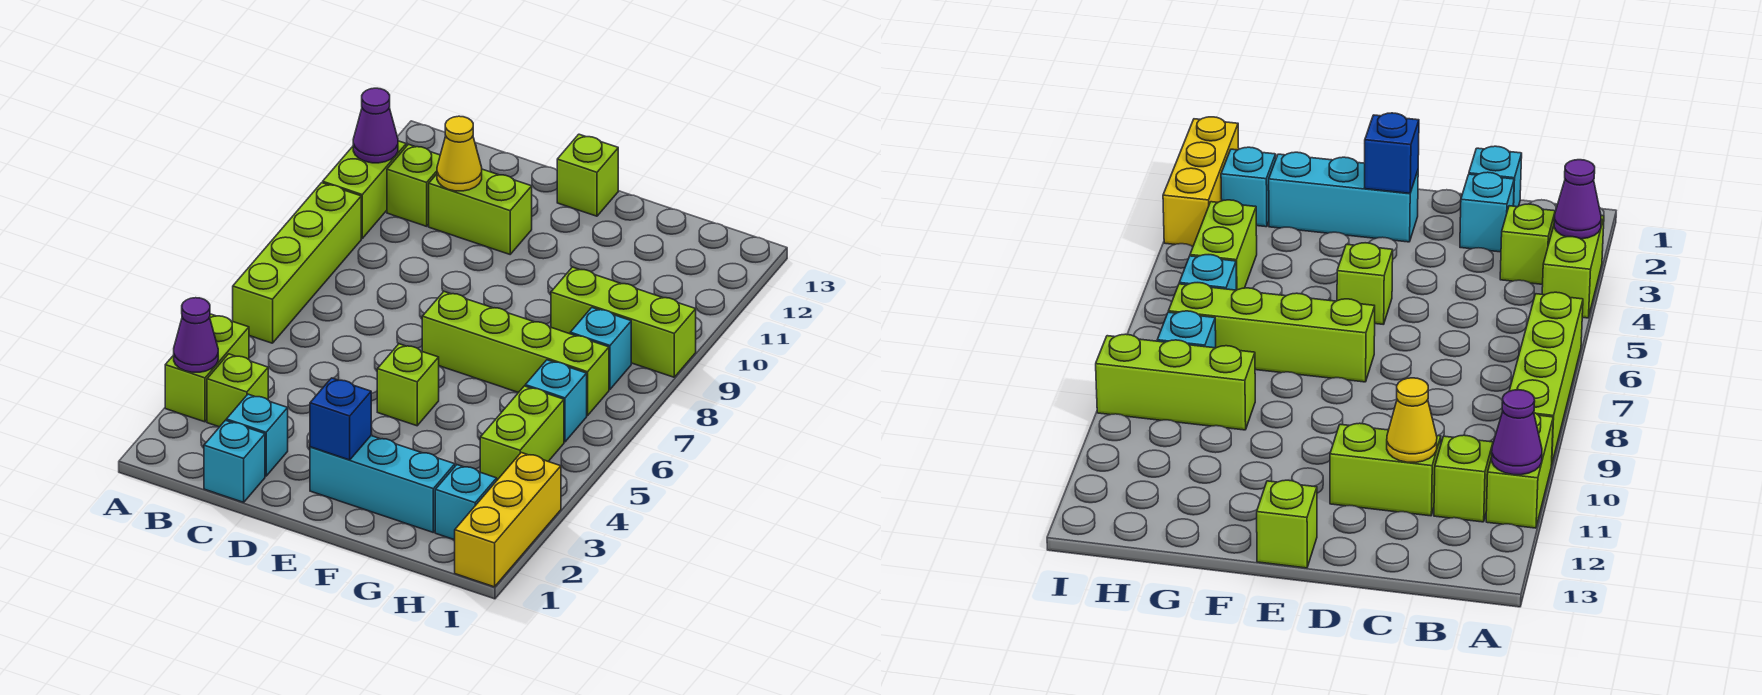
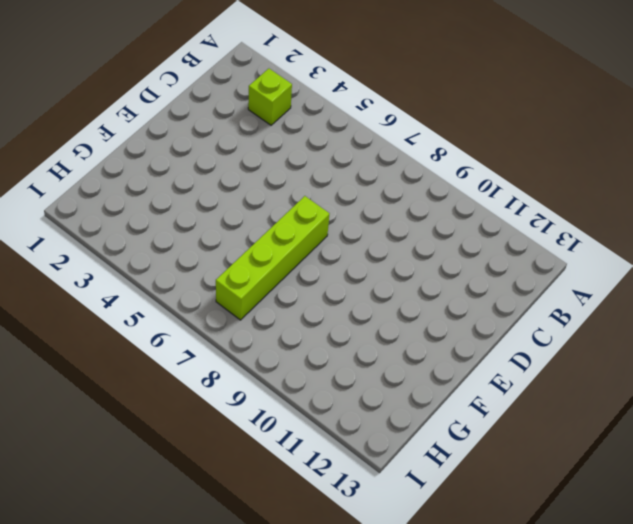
none -> lime brick A3:A4 level 1
none -> lime brick A6:A9 level 1
none -> lime brick A10:A11 level 1

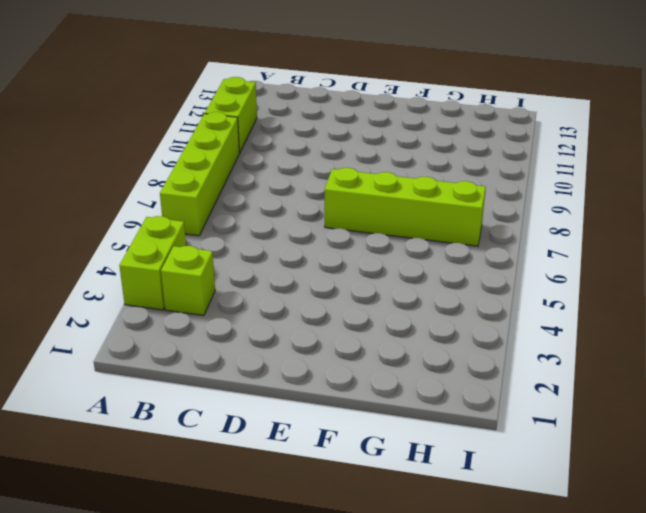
none -> lime brick B11 level 1
none -> cyan brick C1 level 1
none -> cyan brick C2 level 1

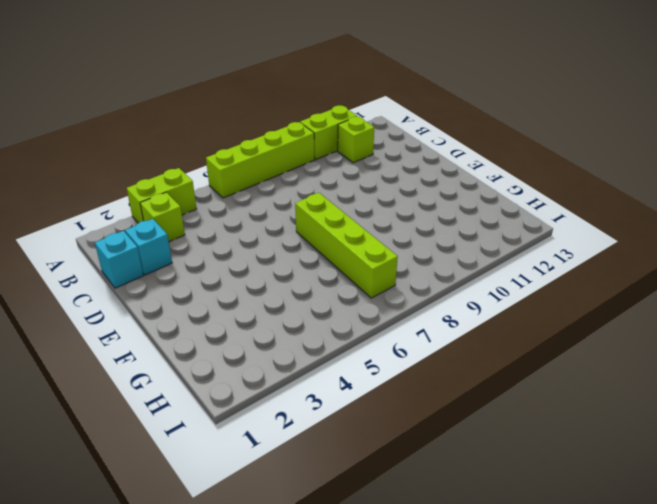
none -> lime brick C11:D11 level 1
none -> cyan brick E2:G2 level 1
none -> lime brick E5 level 1

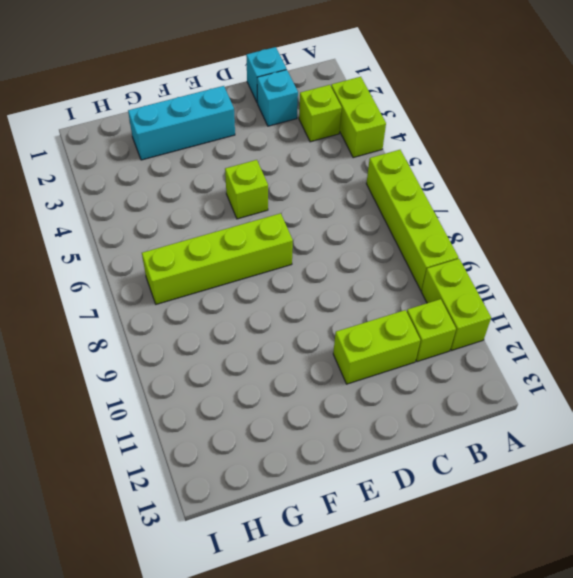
none -> lime brick E13 level 1
none -> lime brick G9:I9 level 1
none -> cyan brick H2 level 1

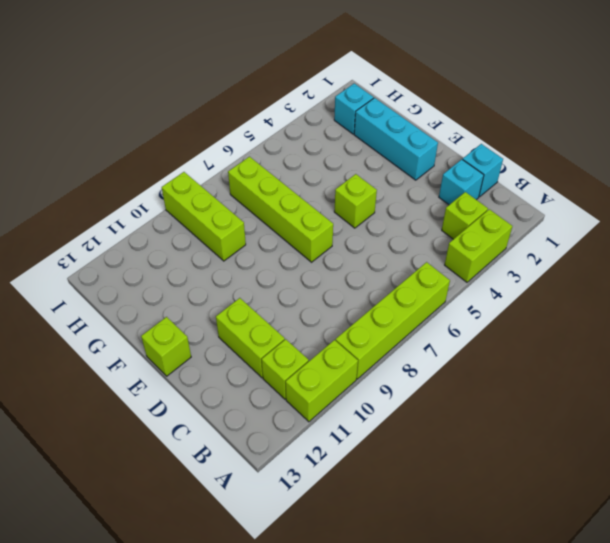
none -> lime brick H4:H5 level 1
none -> cyan brick H6 level 1
none -> cyan brick H8 level 1

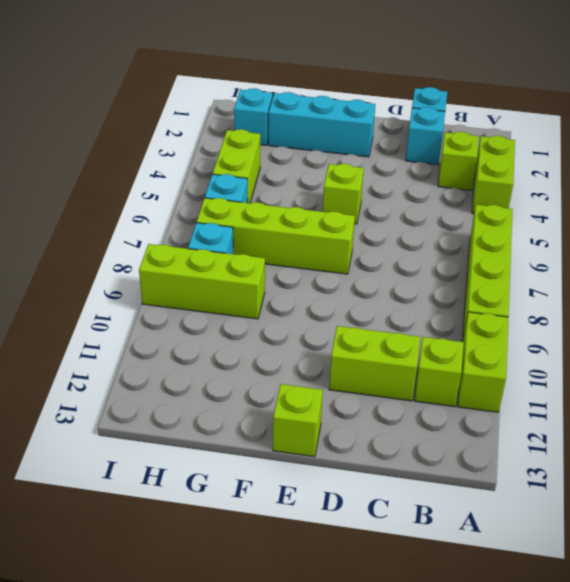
none -> yellow brick I1:I3 level 1
none -> purple cone A3 level 2
none -> purple cone A11 level 2

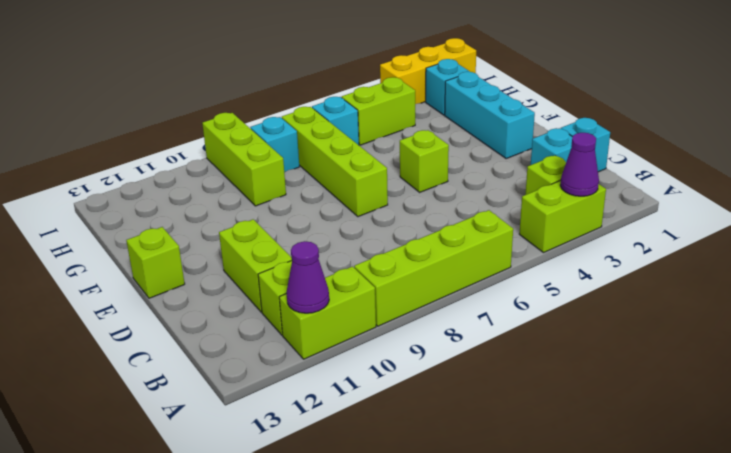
none -> yellow cone C11 level 2
none -> blue brick E2 level 2

